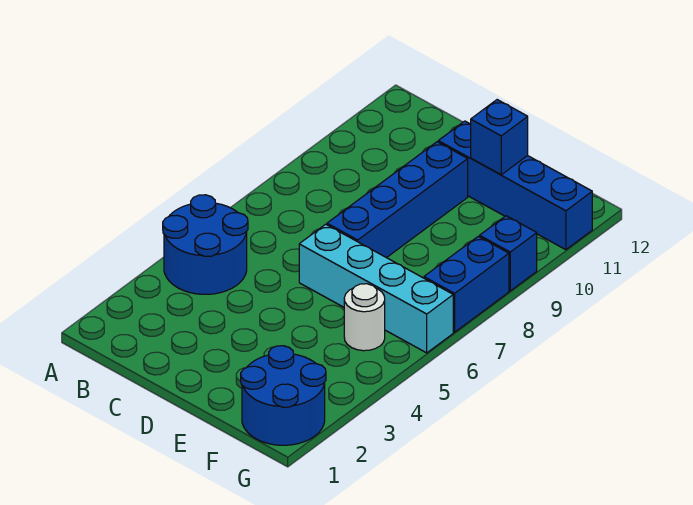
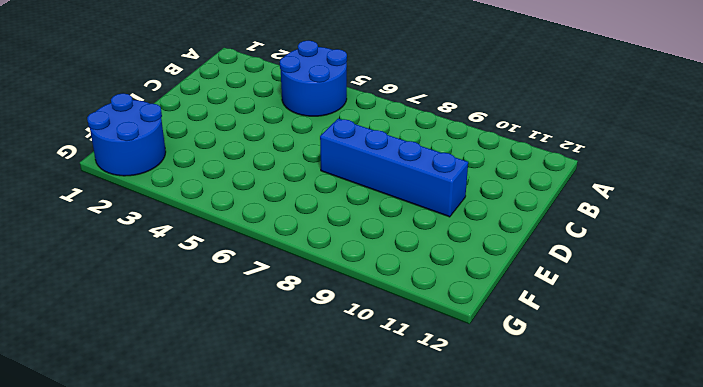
none -> cyan brick D6:G6 level 1
none -> blue brick D11:G11 level 1

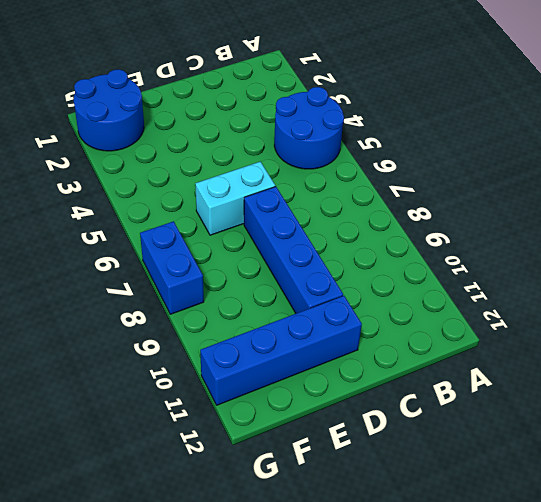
cyan brick D6:E6 level 1 -> cyan brick D6:G6 level 1
none -> white round brick F5 level 1
none -> blue brick G9 level 1

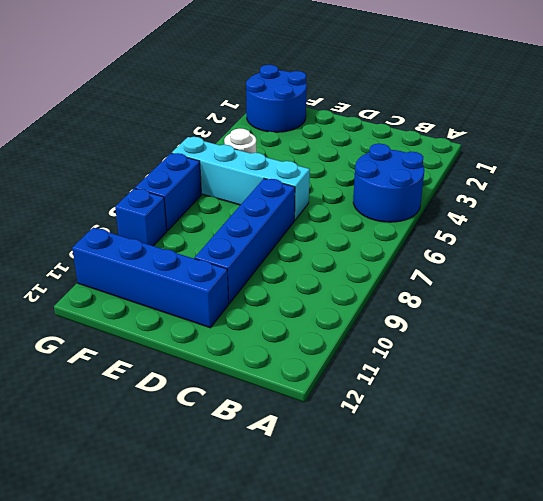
none -> blue brick E11 level 2

